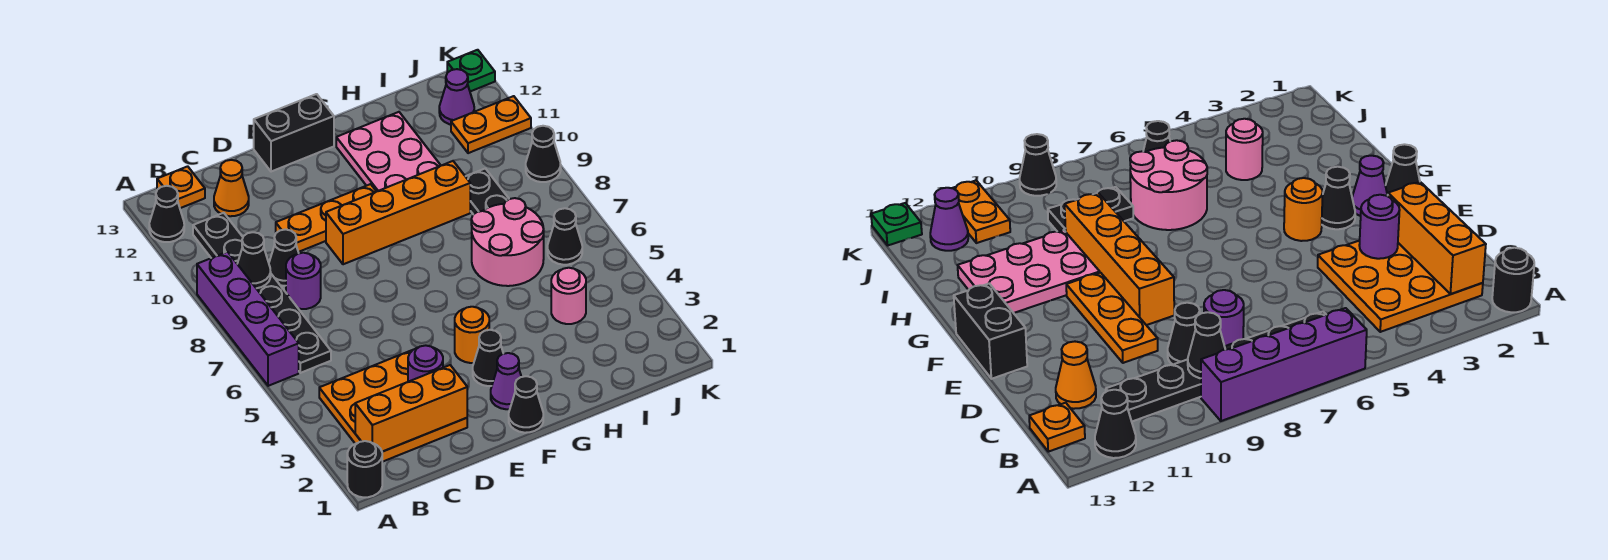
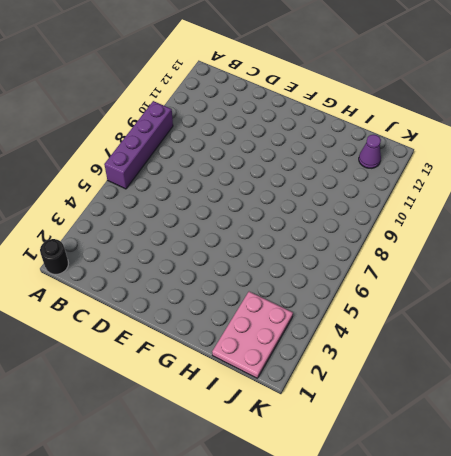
pink plate I1:J3 level 1 -> pink plate G10:H12 level 1
none -> black cone A12 level 1
none -> orange plate B2:D4 level 1
none -> black plate B6:B11 level 1

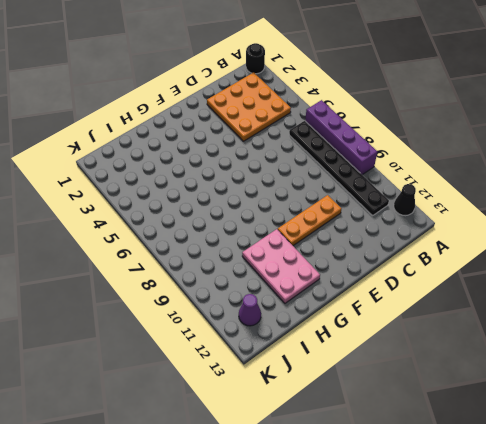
none -> orange plate B13 level 1
none -> purple round brick C8 level 1
none -> black cone C9 level 1

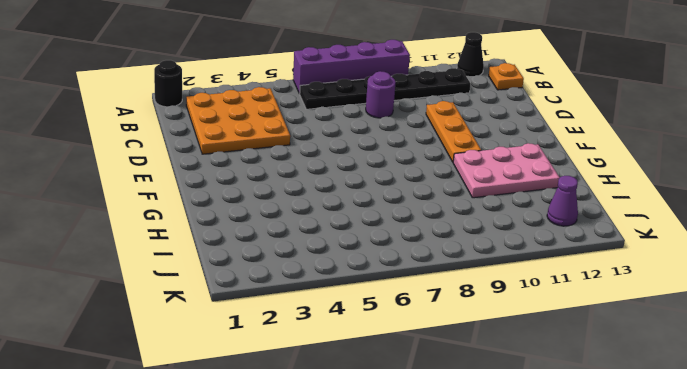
none -> black cone C9 level 1
none -> orange cone C12 level 1
none -> orange brick E9:H9 level 1

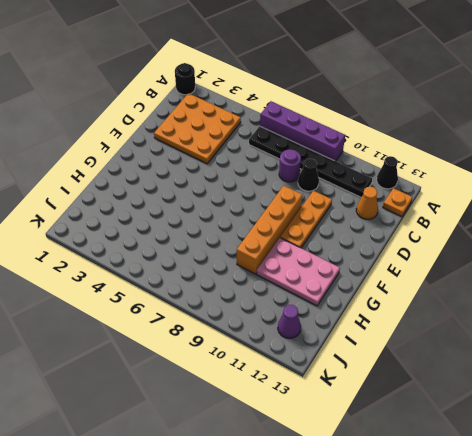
none -> black brick E13:F13 level 1
none -> black cone F1 level 1
none -> purple cone F2 level 1

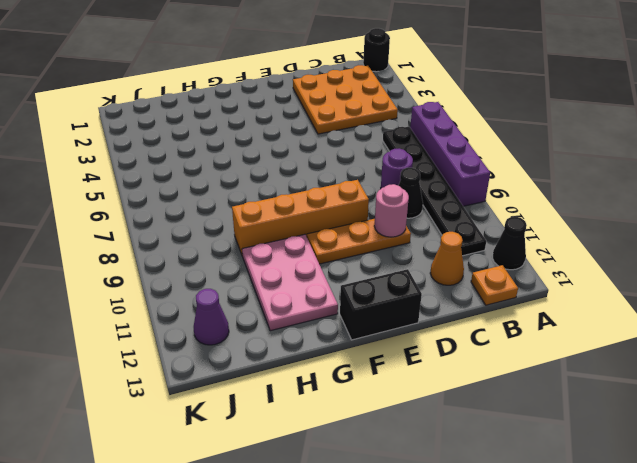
pink round brick D10 level 2 -> pink round brick I4 level 1
none -> black cone F1 level 1
none -> purple cone F2 level 1
none -> black cone F3 level 1

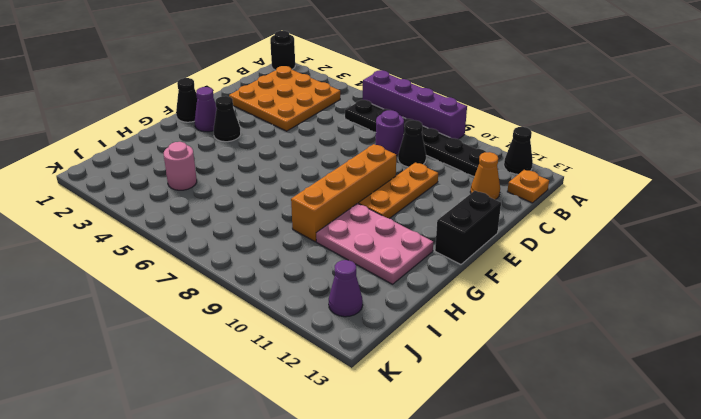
none -> orange round brick F4 level 1
none -> pink round brick H6:I7 level 1
none -> black plate I8:I9 level 1

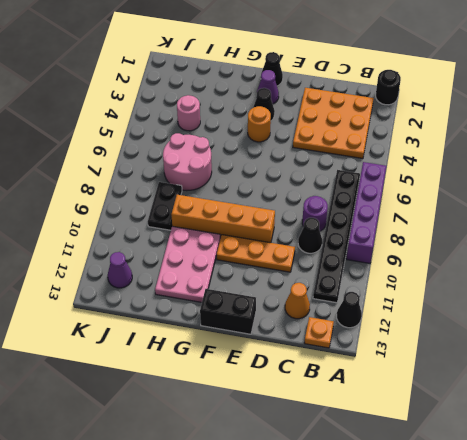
none -> black cone J6 level 1
none -> orange plate J11:K11 level 1
none -> black cone K9 level 1

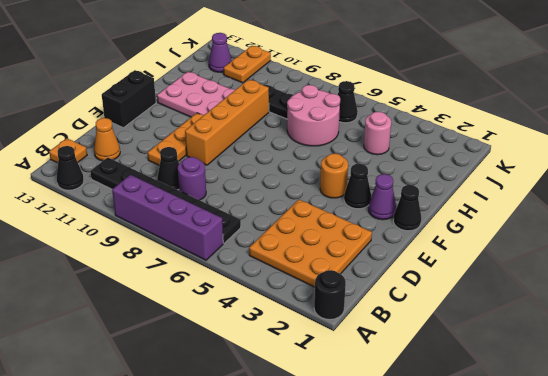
none -> black cone K9 level 1
none -> green plate K13 level 1
none -> orange brick B2:D2 level 2

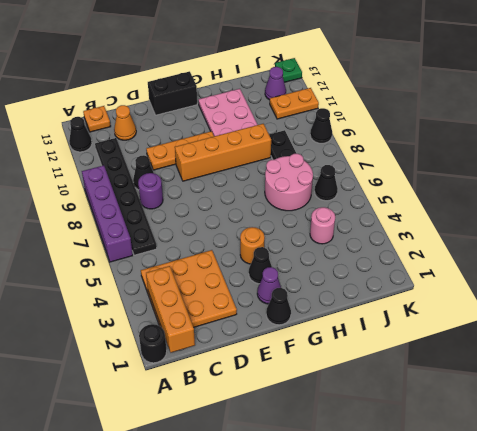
orange brick B1:B3 level 2 -> orange brick B2:D2 level 2
none -> black cone B9 level 2
none -> purple round brick D3 level 2

